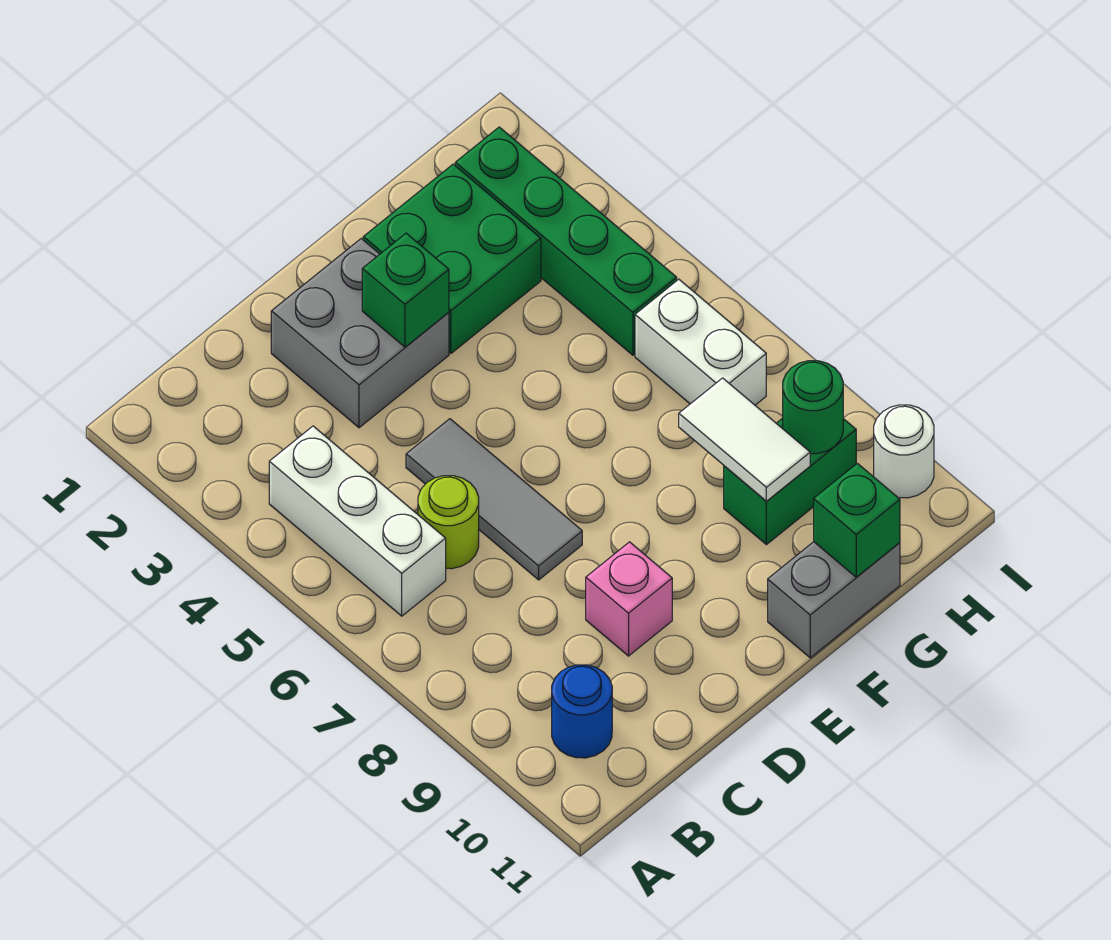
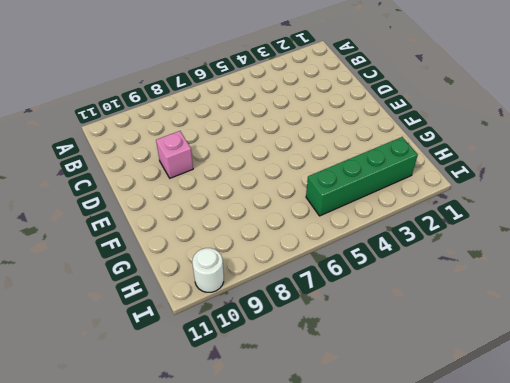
none -> white brick B4:B6 level 1
none -> blue round brick B10 level 1
none -> lime round brick C6 level 1

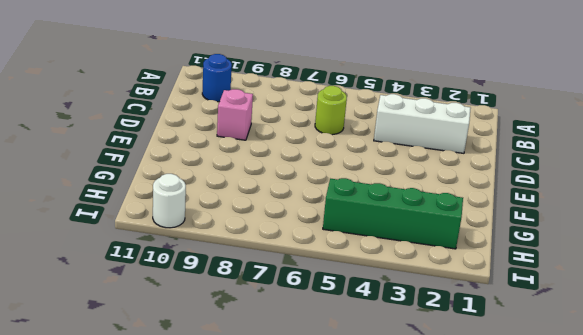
white brick C2:C4 level 1 -> white brick B4:B6 level 1
none -> grey brick D2:E3 level 1
none -> grey tile D5:D7 level 1
none -> green brick F2:G3 level 1

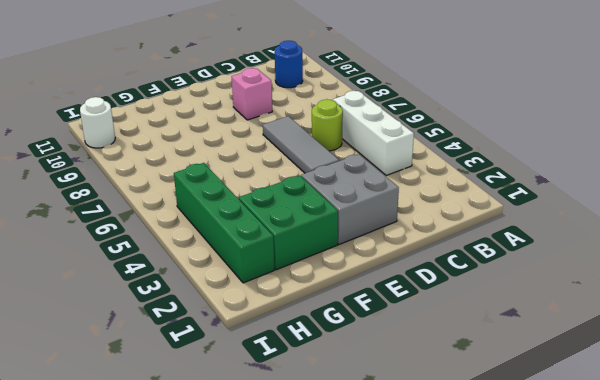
none -> grey brick F11:G11 level 1
none -> green brick G9:H9 level 1
none -> white brick H6:H7 level 1

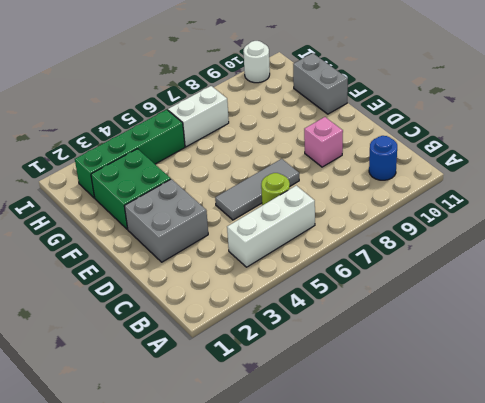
none -> green brick G9:H9 level 1
none -> green brick E3 level 2
none -> white tile G8:G9 level 2

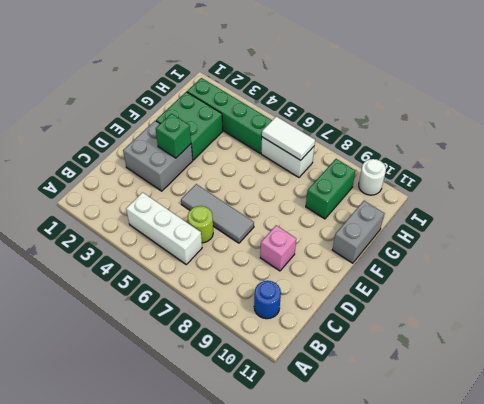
white tile H6:H7 level 2 -> white tile G8:G9 level 2
none -> green brick G11 level 2
none -> green round brick H9 level 2

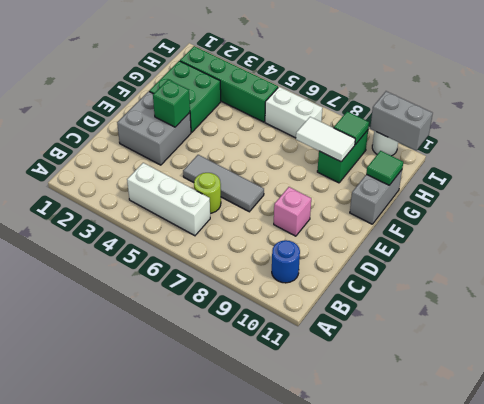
green tile G11 level 2 -> green brick G11 level 2
green tile H9 level 2 -> green round brick H9 level 2
grey brick I10:I11 level 2 -> none

